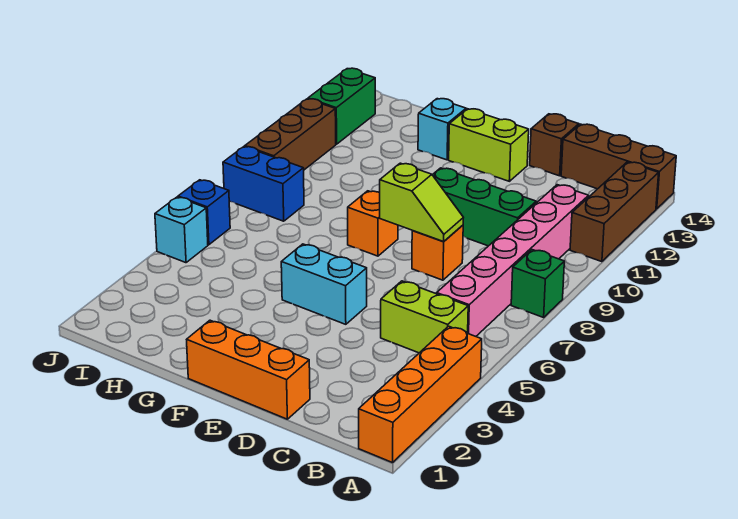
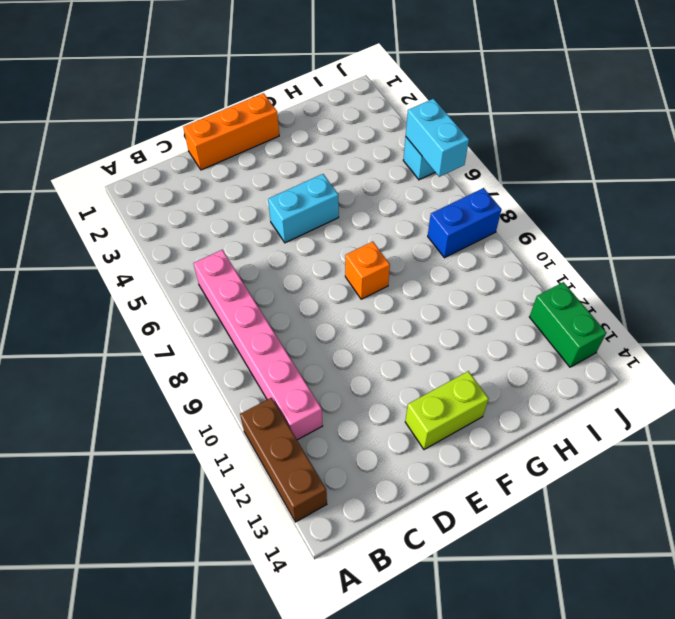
cyan brick J5:J6 level 2 -> none
none -> orange brick A1:A4 level 1
none -> green brick A8 level 1
none -> brown brick A14:C14 level 1

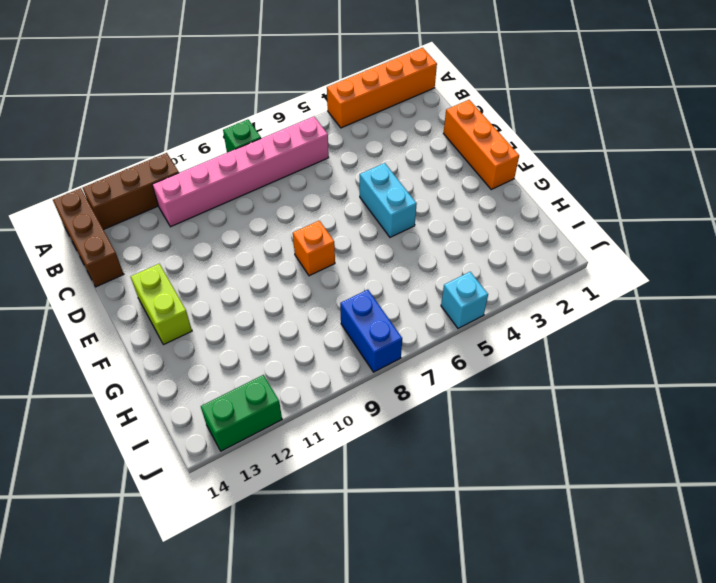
none -> lime brick B5:C5 level 1
none -> green brick C10:E10 level 1
none -> orange brick D8 level 1

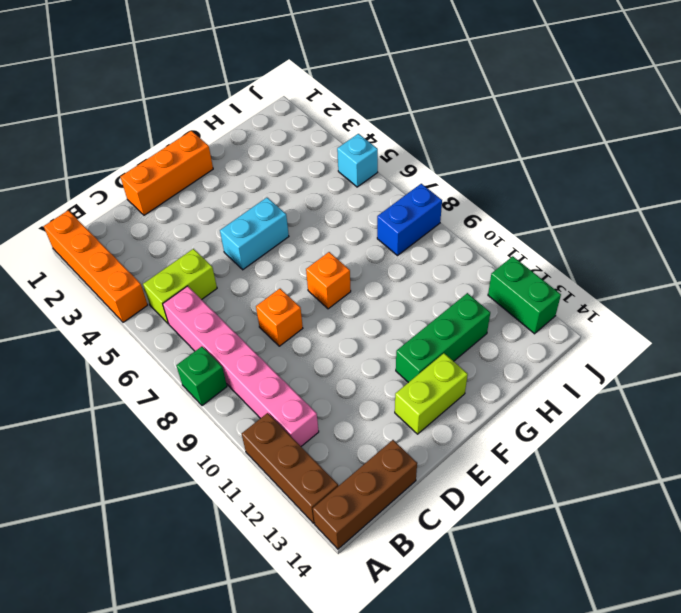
green brick F12:H12 level 1 -> green brick C10:E10 level 1
none -> brown brick D14 level 1
none -> cyan brick G13 level 1
none -> blue brick J6 level 1

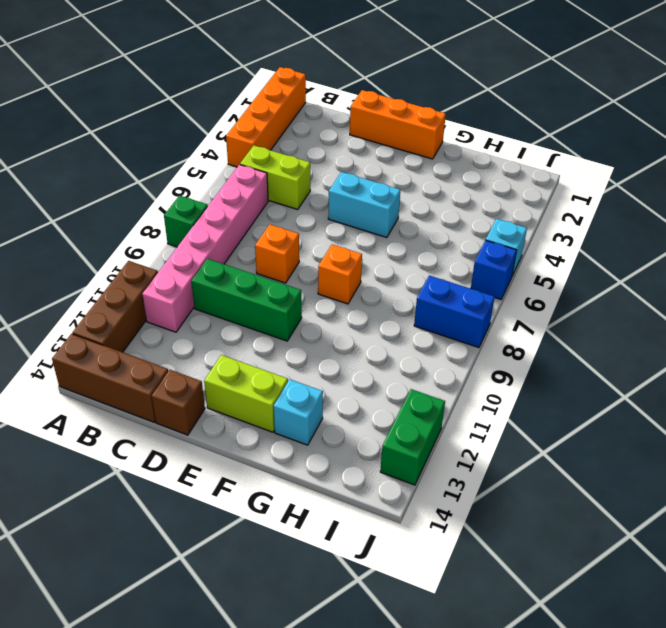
none -> brown brick J9:J11 level 1
none -> lime slope D8:E8 level 2 top E

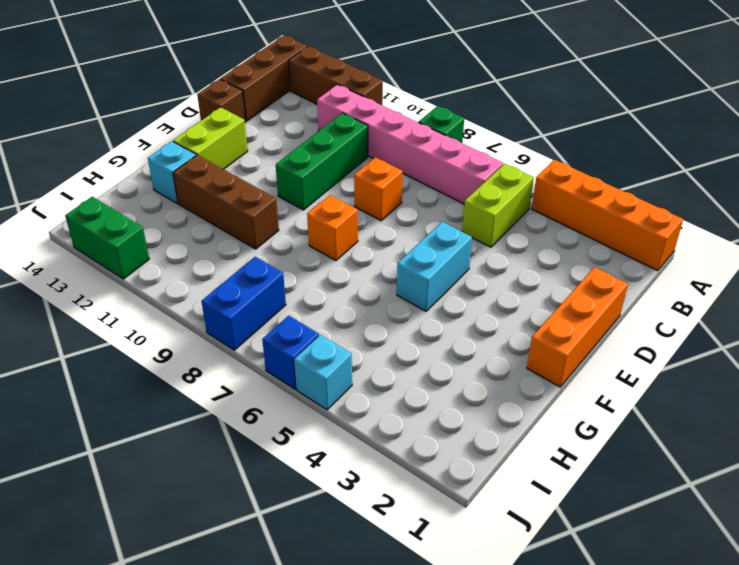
brown brick G10:G12 level 1 -> brown brick J9:J11 level 1
none -> lime slope D8:E8 level 2 top E

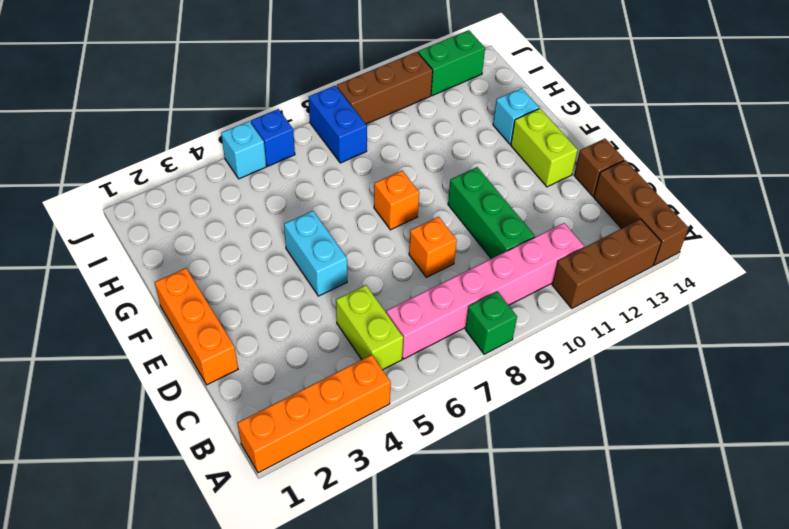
none -> lime slope D8:E8 level 2 top E

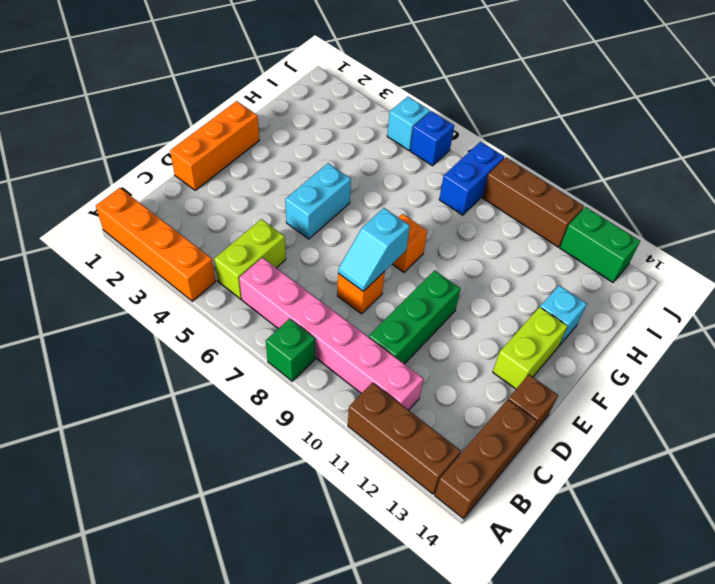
cyan slope D8:E8 level 2 top E -> lime slope D8:E8 level 2 top E

